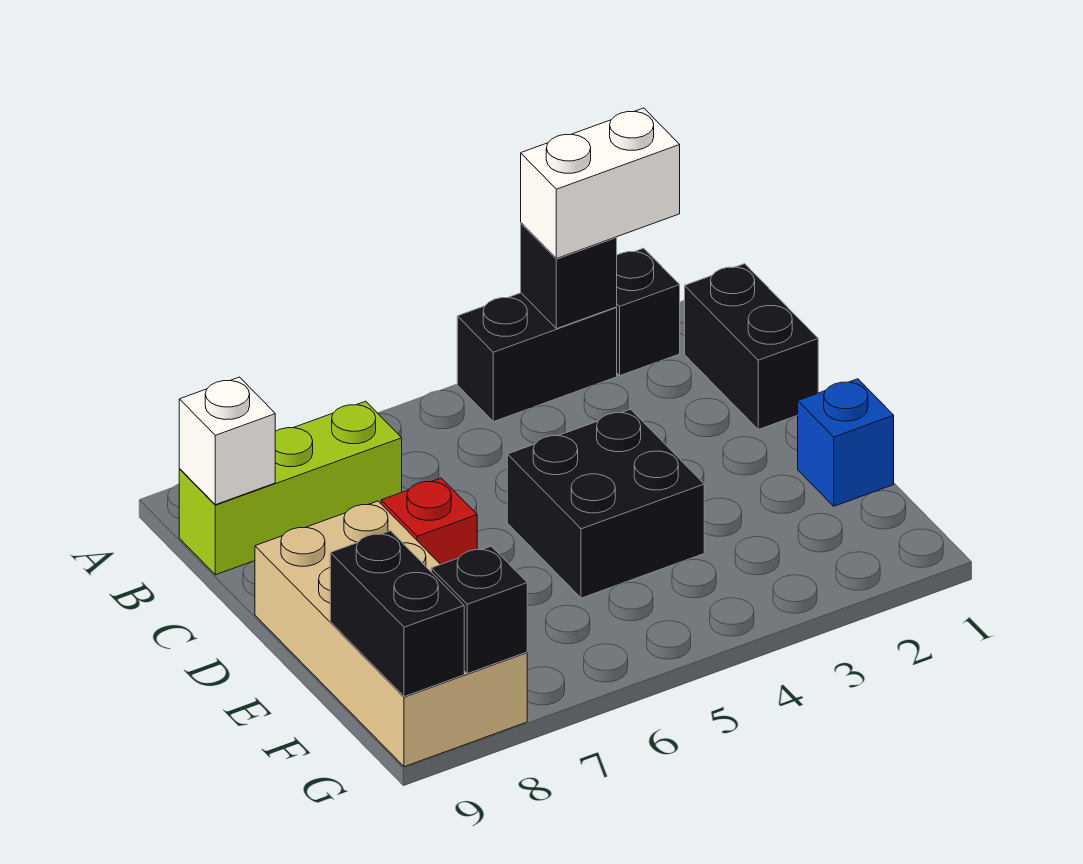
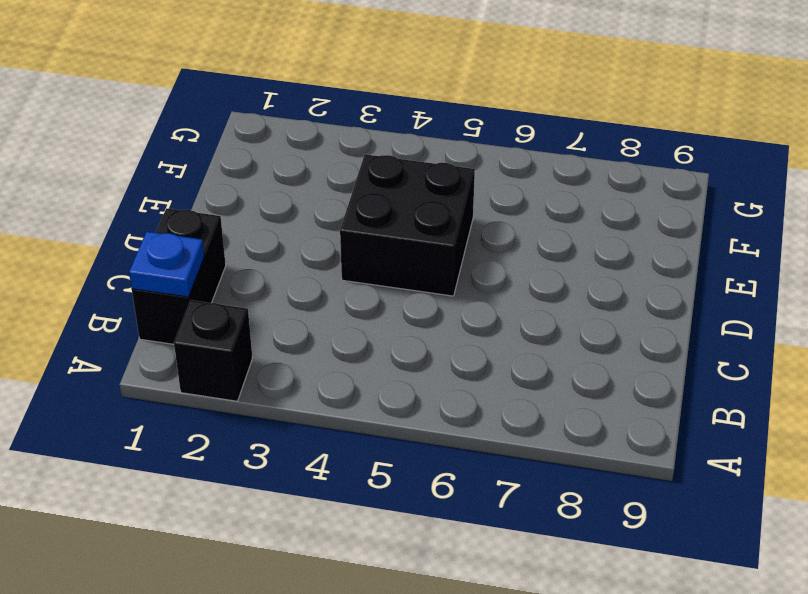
blue plate B1 level 2 -> none
none -> black brick A3:A4 level 1
none -> lime brick B7:B9 level 1
none -> red brick D7 level 1

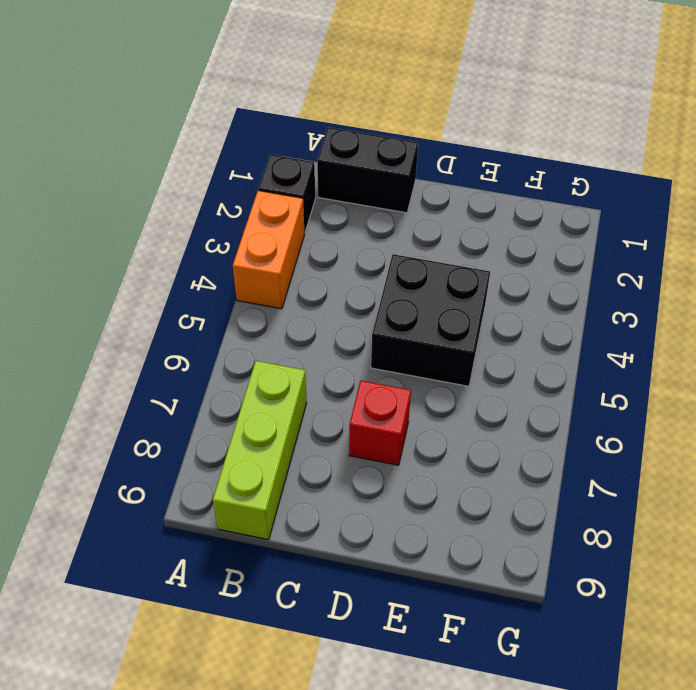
orange brick A3:A4 level 1 -> black brick A3:A4 level 1
none -> tan brick D8:G9 level 1
none -> blue brick E1 level 1
none -> black brick A3 level 2

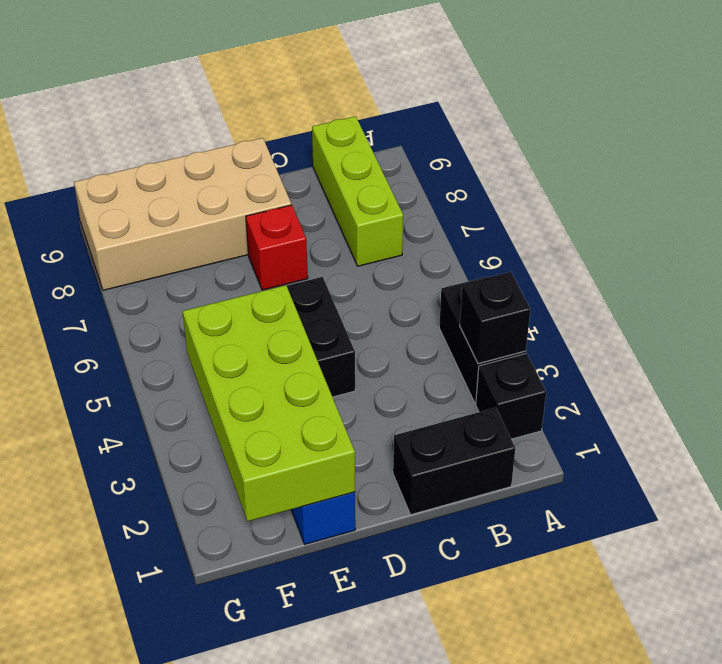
lime brick E1:F4 level 2 -> none
none -> white brick B9 level 2
none -> black brick F9:G9 level 2
none -> black brick G8 level 2

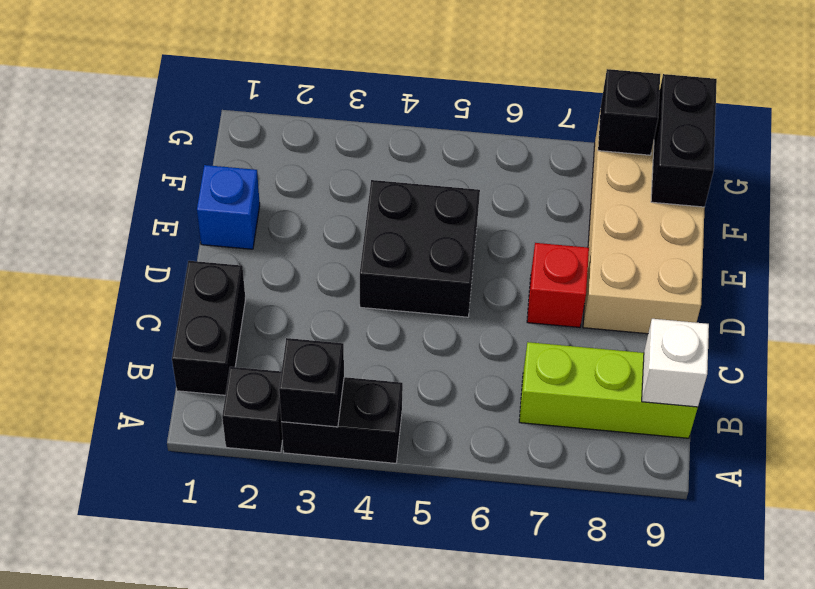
none -> white brick A2:A3 level 3

